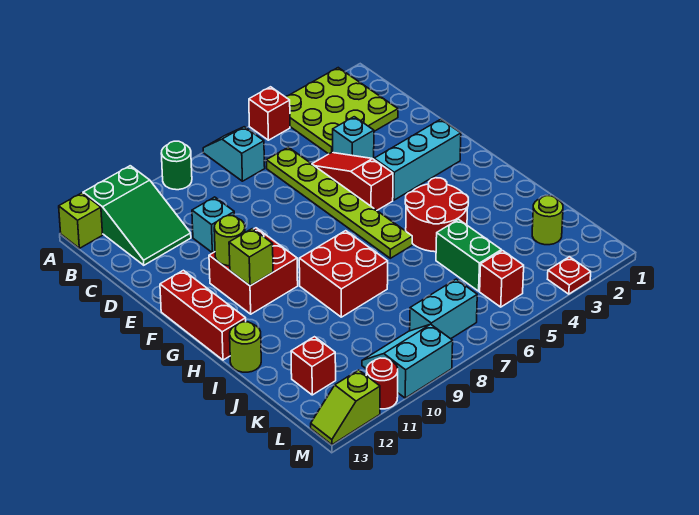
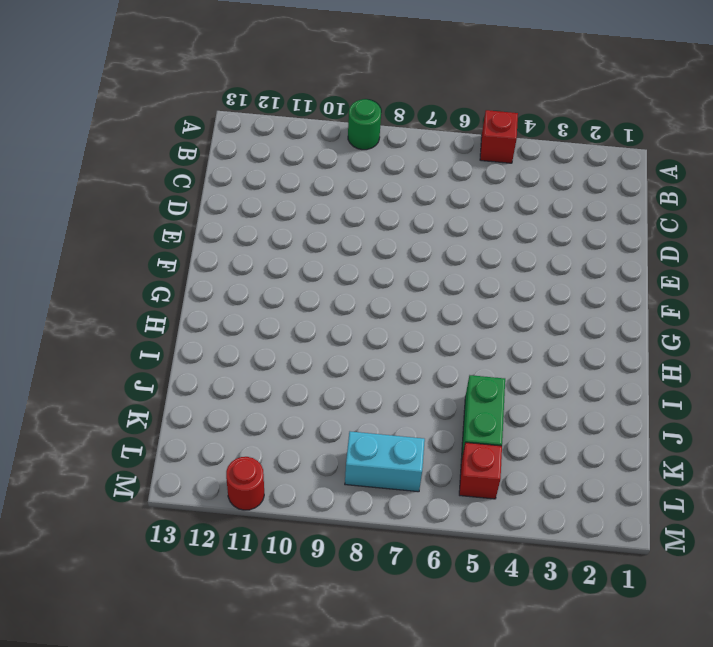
none -> lime plate A2:C4 level 1
none -> cyan slope A7:B7 level 1 top B
none -> green slope A11:C12 level 1 top A

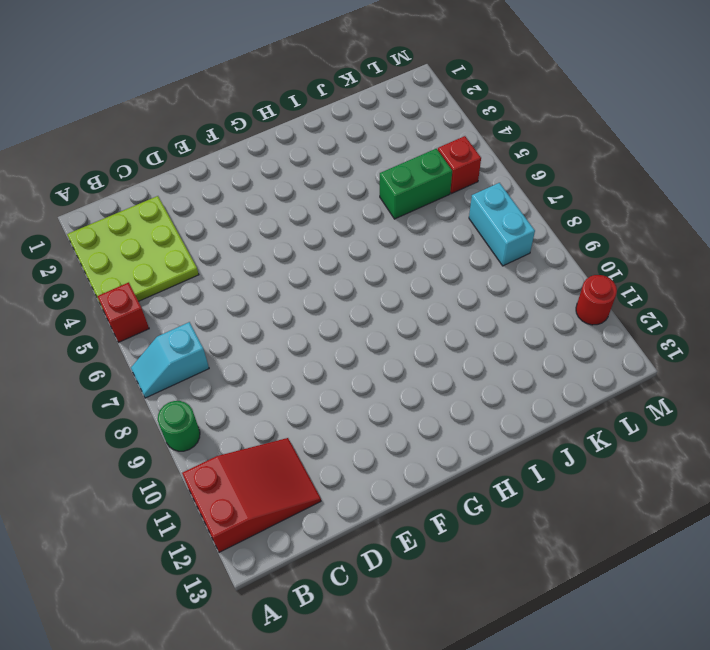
red slope A11:C12 level 1 top A -> green slope A11:C12 level 1 top A
none -> lime brick A13 level 1
none -> lime plate C6:H6 level 1
none -> cyan brick D4 level 1

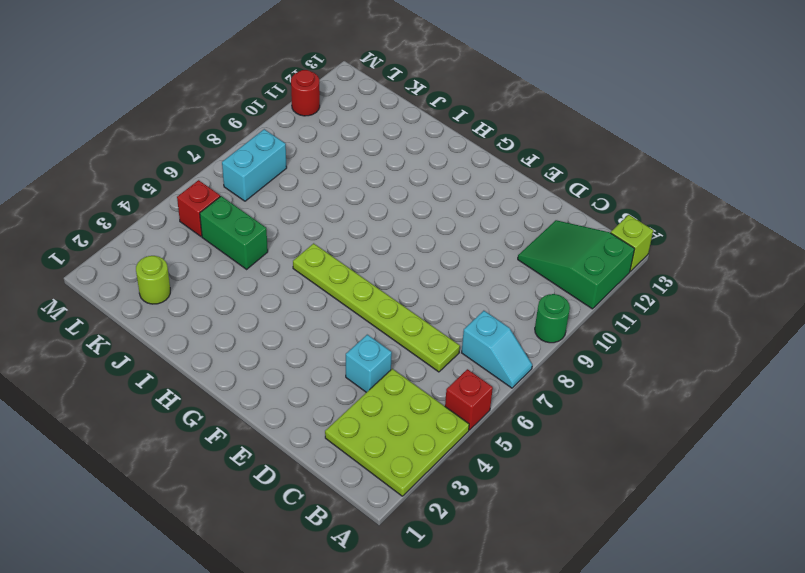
none -> red slope D5:F5 level 1 top F
none -> cyan brick D10 level 1
none -> cyan brick F2:F4 level 1

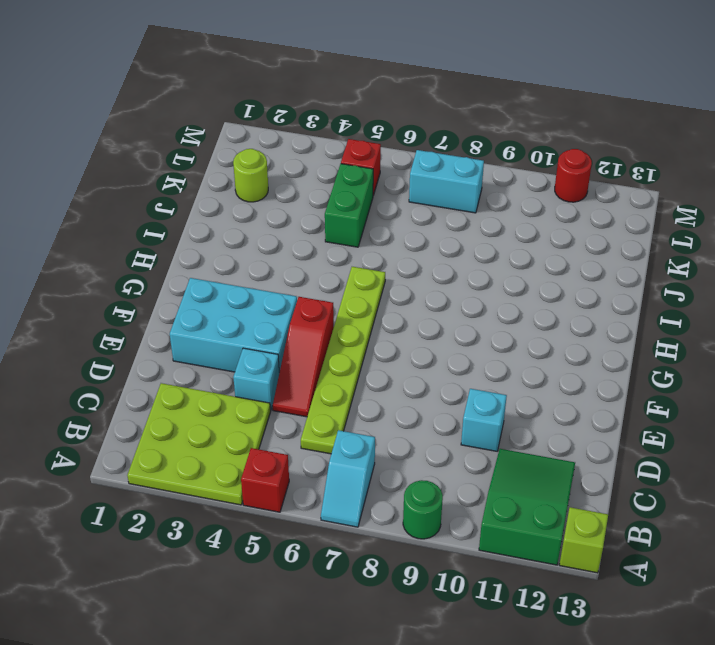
cyan brick E2:F4 level 1 -> cyan brick F2:F4 level 1
none -> red brick F10:G11 level 1
none -> red brick F13:H13 level 1
none -> red round brick H4:I5 level 1

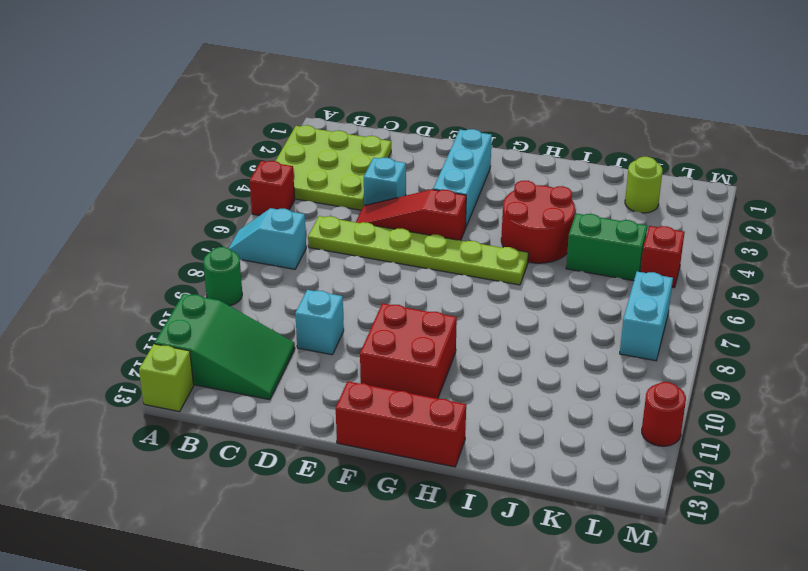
none -> red brick H8:I9 level 1
none -> lime round brick I13 level 1
none -> red brick K12 level 1

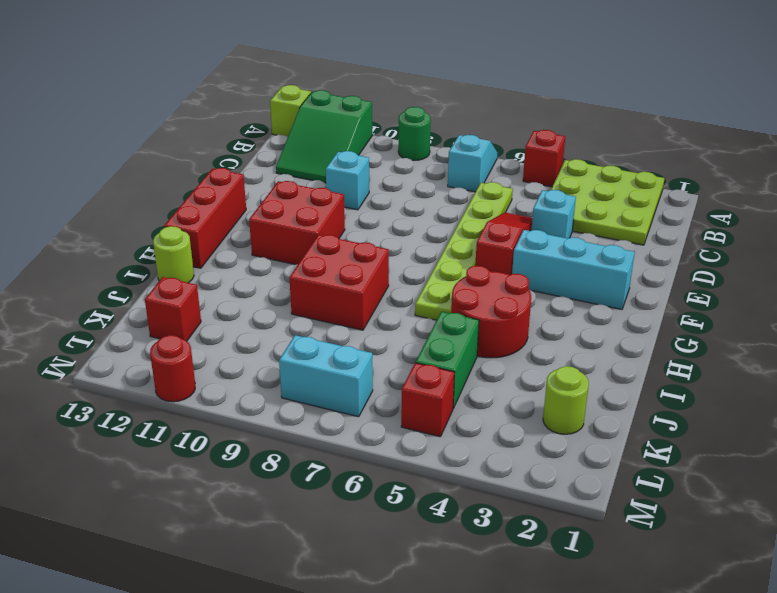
none -> cyan slope L9:M10 level 1 top M
none -> red plate M3 level 1
none -> lime slope M12:M13 level 1 top 12

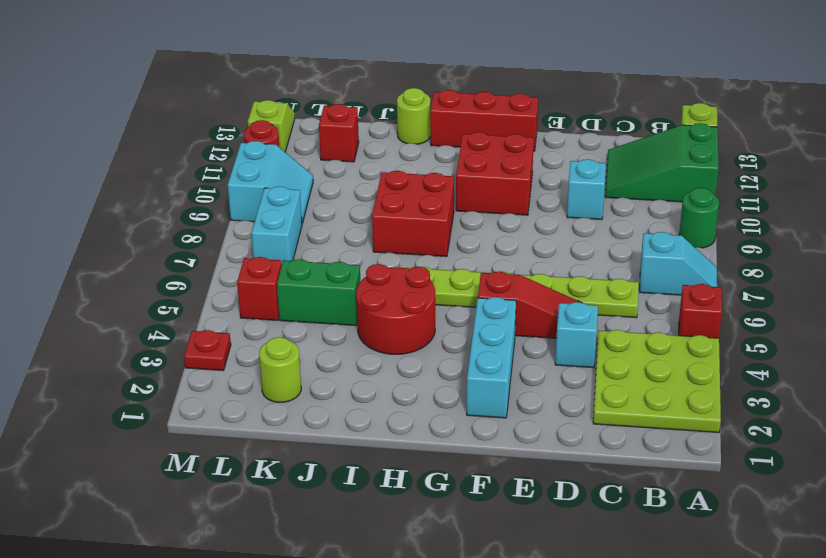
none -> lime round brick F11 level 2
none -> lime brick G11 level 2

